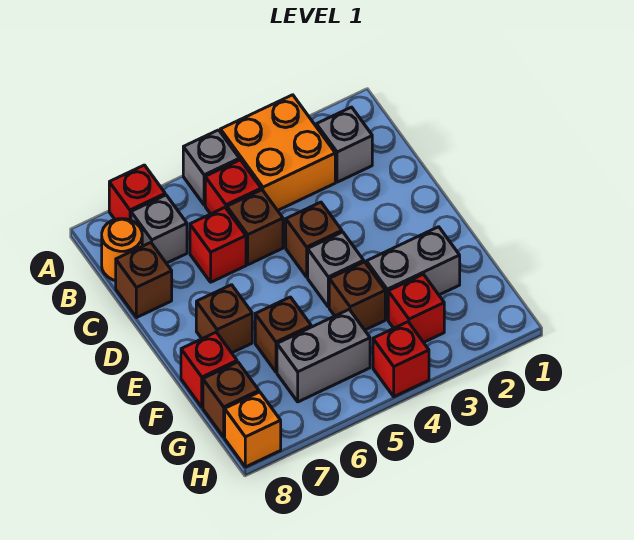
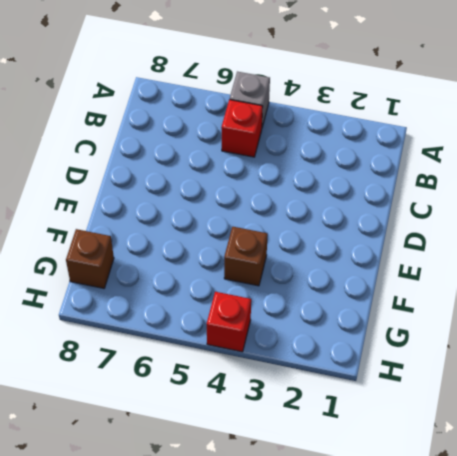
none -> orange brick A3:B4 level 1
none -> red brick A7 level 1
none -> grey brick B2 level 1

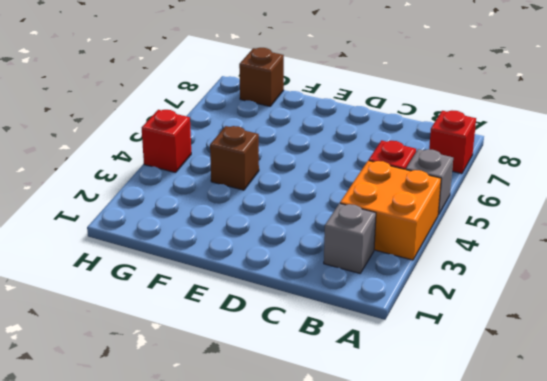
none -> grey brick B7 level 1
none -> orange round brick B8 level 1
none -> brown brick C5 level 1

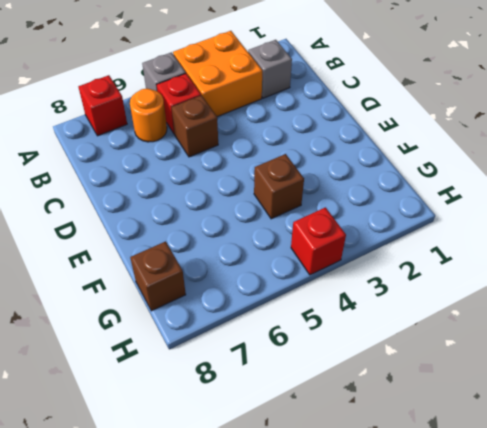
orange round brick B6 level 1 -> orange round brick B8 level 1
none -> grey brick B7 level 1
none -> red brick C6 level 1
none -> brown brick C8 level 1

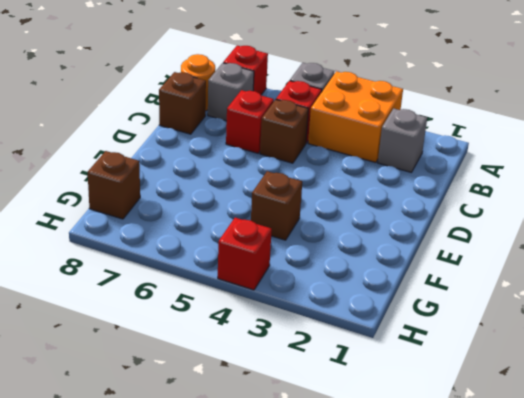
none -> brown brick D4 level 1
none -> grey brick E4 level 1
none -> brown brick E7 level 1

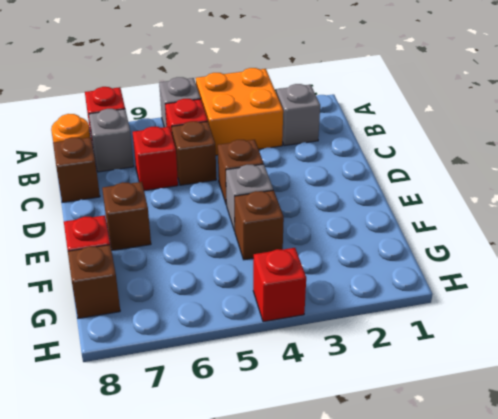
none -> grey brick F2:F3 level 1
none -> brown brick F6 level 1
none -> red brick G3 level 1

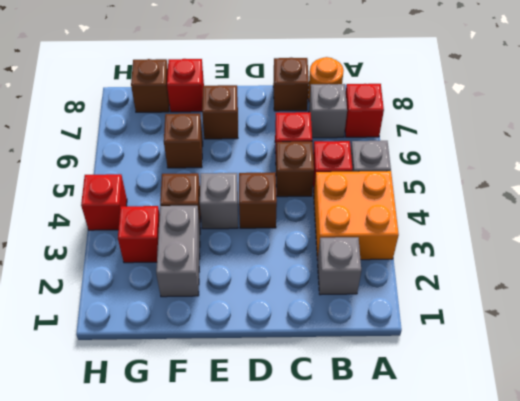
none -> grey brick G5:G6 level 1
none -> orange brick H8 level 1

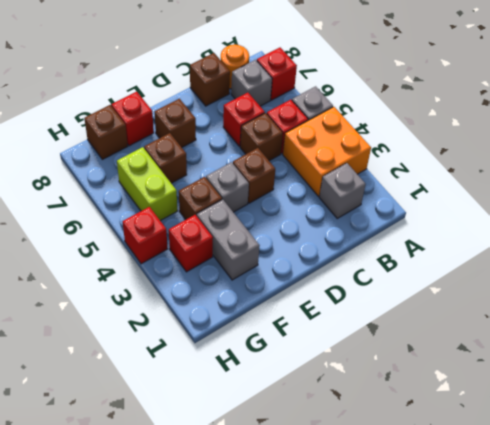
lime brick G5:G6 level 1 -> grey brick G5:G6 level 1
none -> orange brick H8 level 1

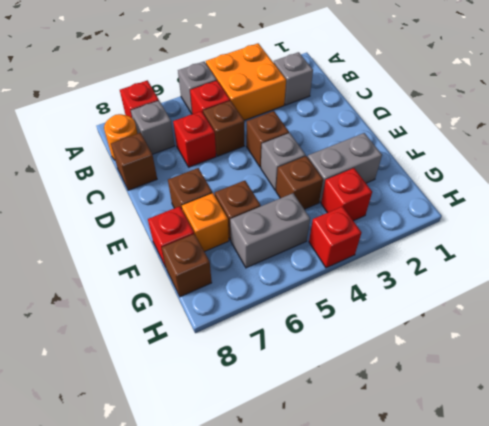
orange brick F7 level 1 -> orange brick H8 level 1

